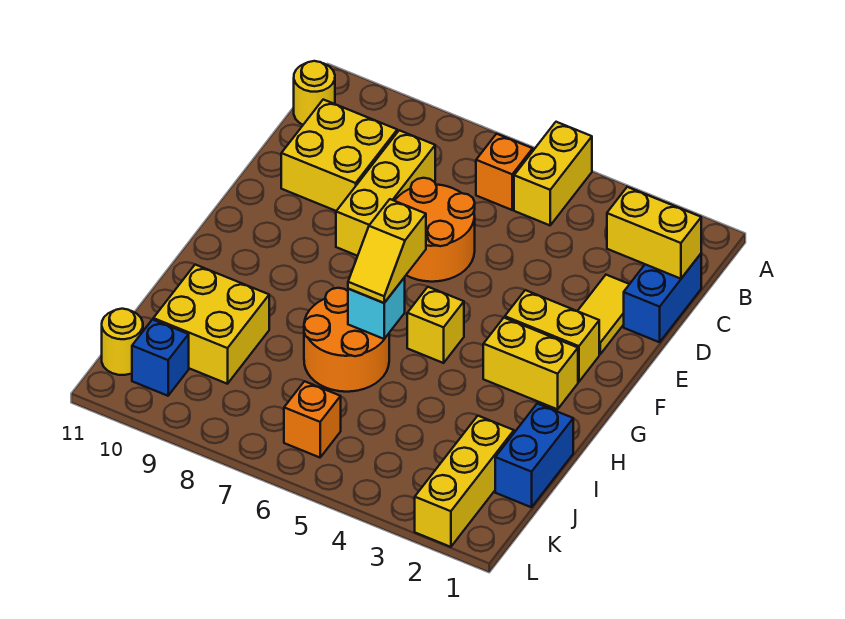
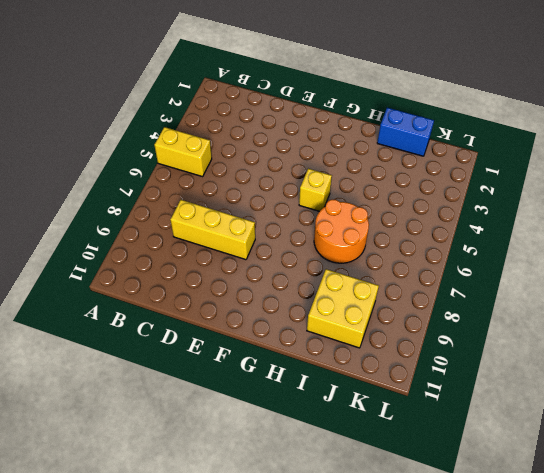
none -> orange brick B6 level 1
none -> yellow round brick B11 level 1
none -> blue brick C1:D1 level 1

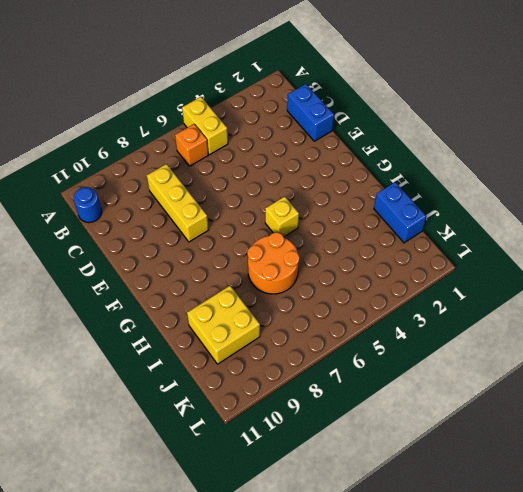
blue round brick B11 level 1 -> yellow round brick B11 level 1
none -> yellow brick C9:D10 level 1
none -> yellow tile D2:E2 level 1
none -> orange round brick D6:E7 level 1

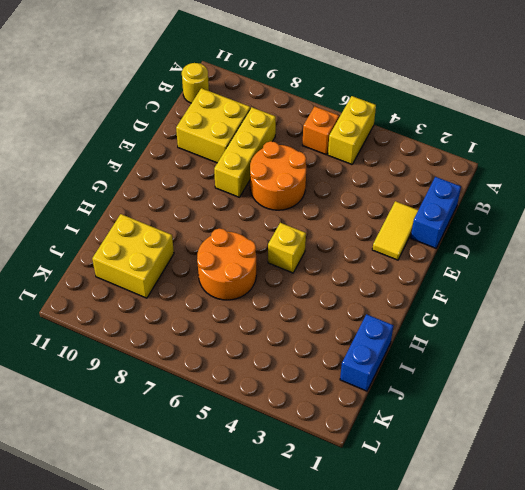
none -> yellow brick F2:F3 level 1
none -> yellow brick G2:G3 level 1
none -> yellow brick J2:L2 level 1

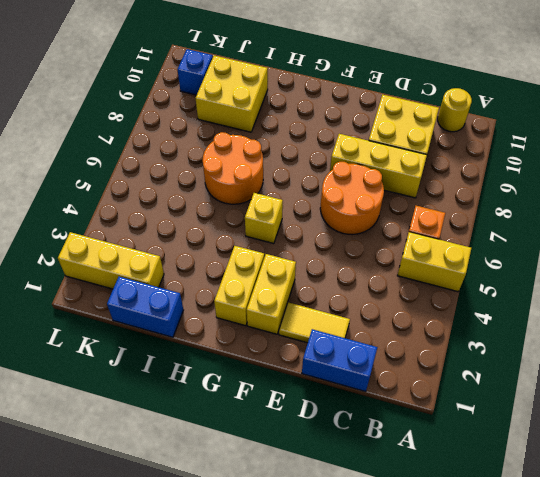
none -> orange brick K6 level 1
none -> yellow round brick K11 level 1
none -> yellow brick C1:C2 level 2

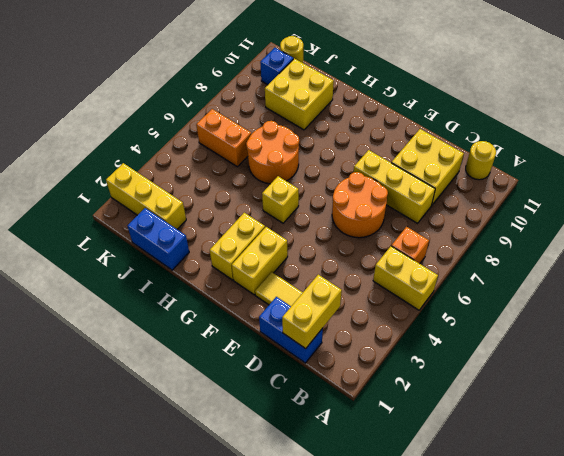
orange brick J6:K6 level 1 -> orange brick K6 level 1
none -> cyan brick H6 level 2
none -> yellow slope G6:H6 level 3 top G

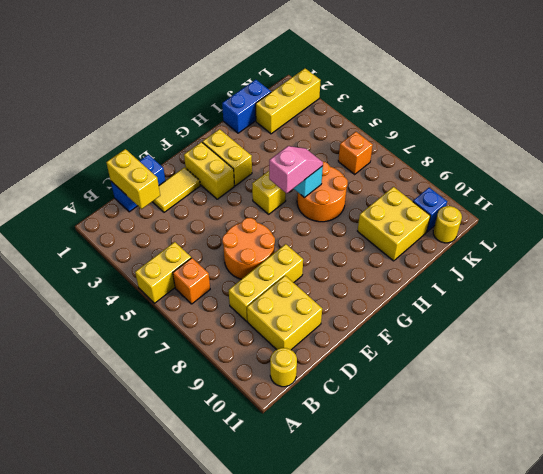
pink slope G6:H6 level 3 top G -> yellow slope G6:H6 level 3 top G

